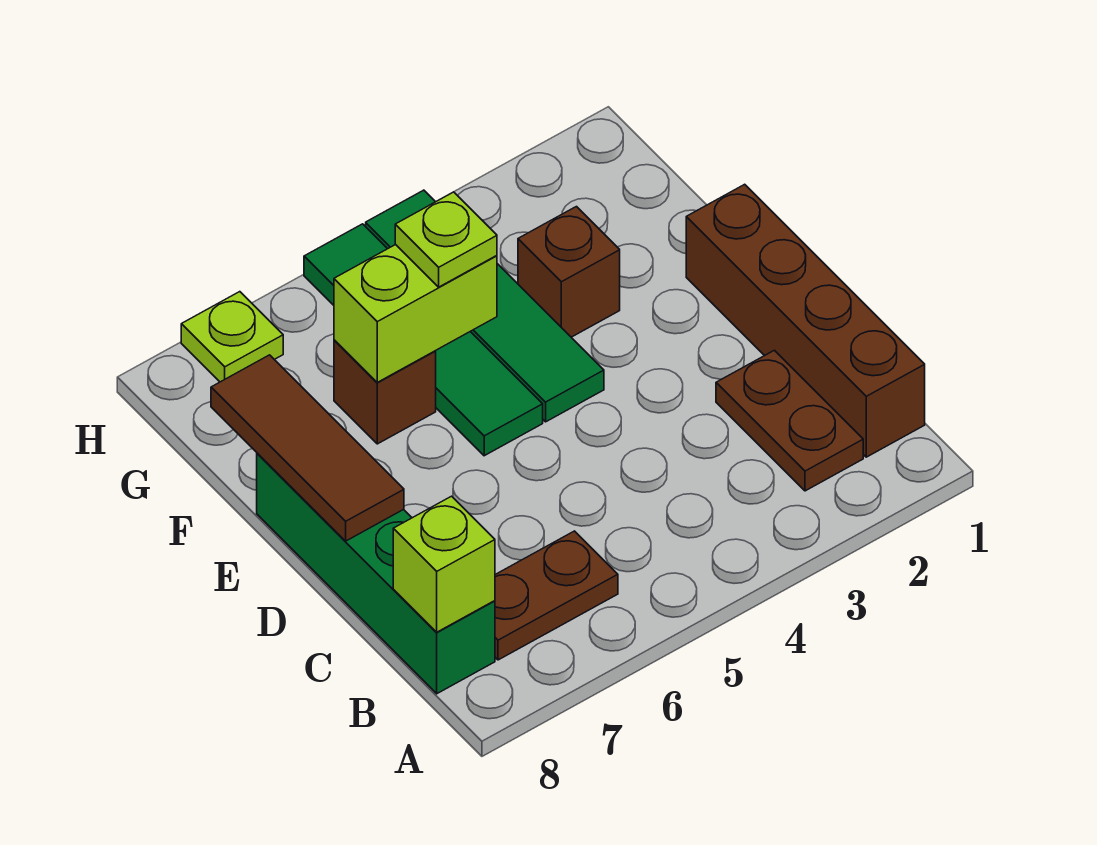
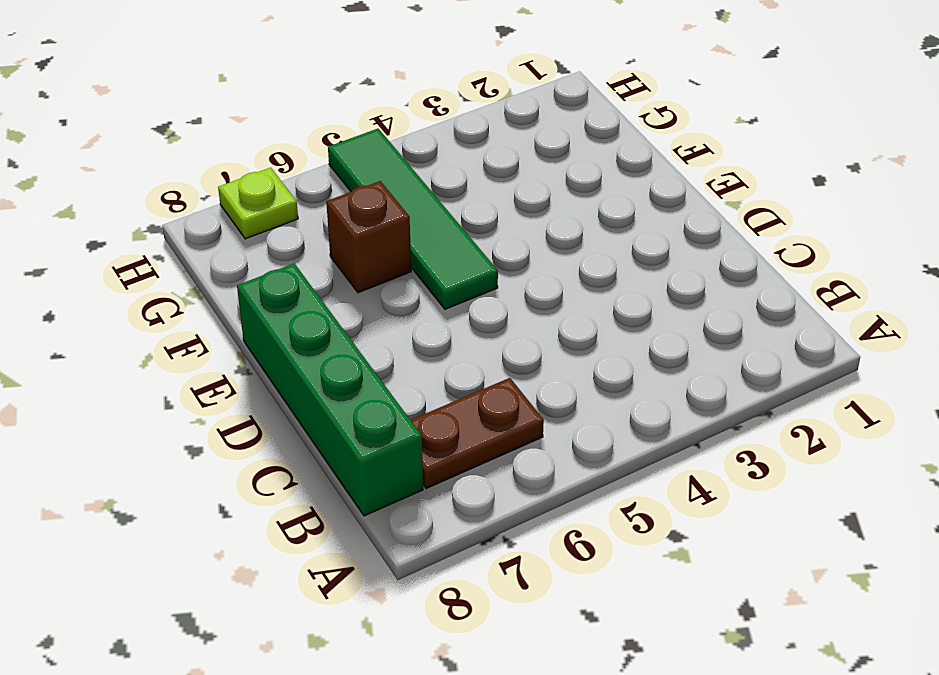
none -> brown brick B1:E1 level 1
none -> brown plate B2:C2 level 1
none -> green tile E4:H4 level 1

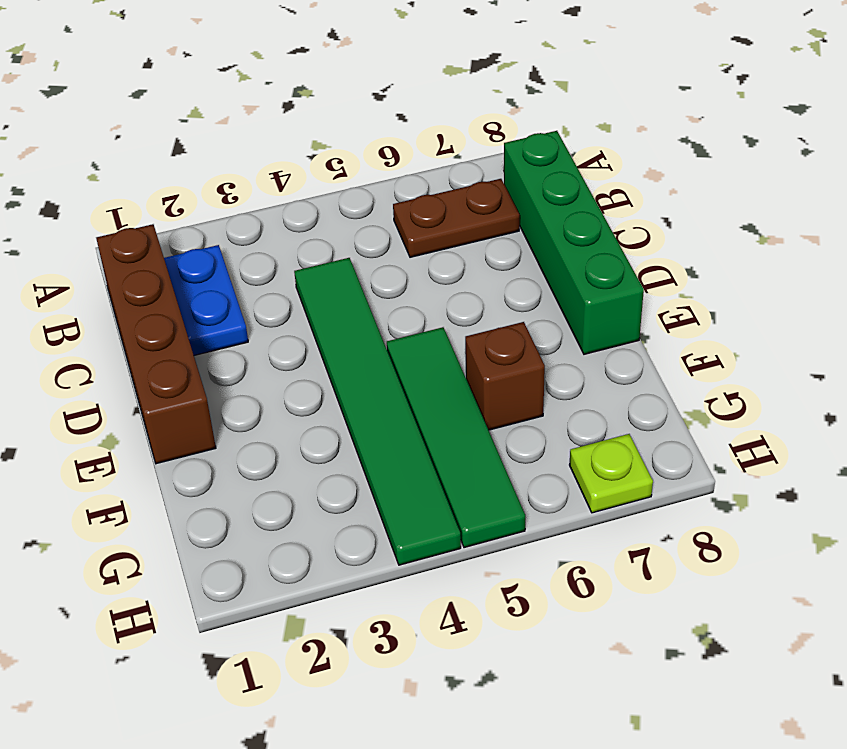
blue plate B2:C2 level 1 -> brown plate B2:C2 level 1
green tile C4:H4 level 1 -> green tile E4:H4 level 1
none -> brown brick F3 level 1
none -> lime brick B8 level 2
none -> brown tile D8:F8 level 2

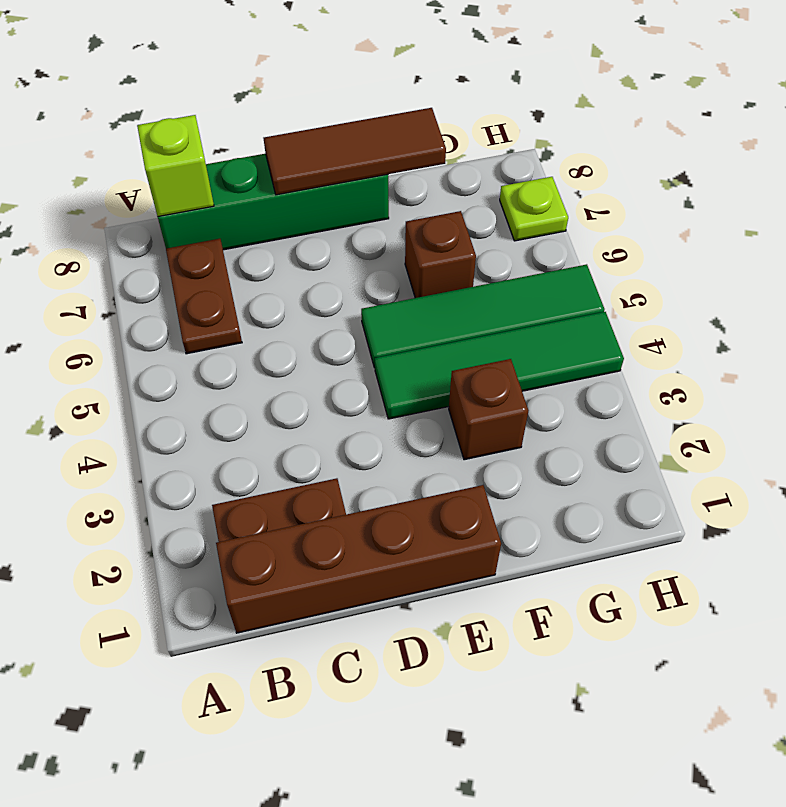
none -> lime brick F5:F6 level 2
none -> lime plate F5 level 3

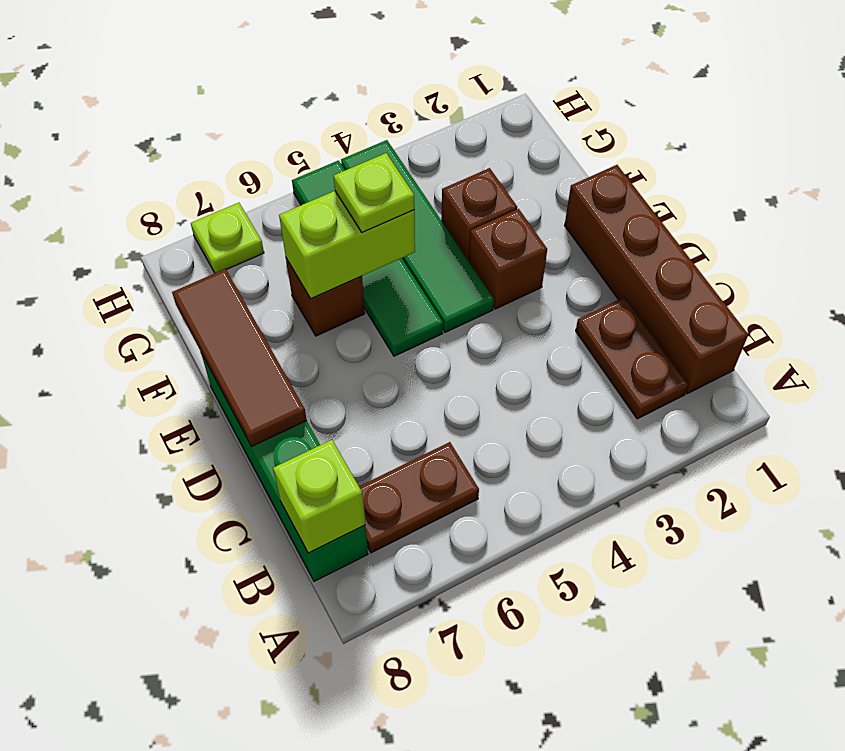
brown brick E3 level 1 -> none

